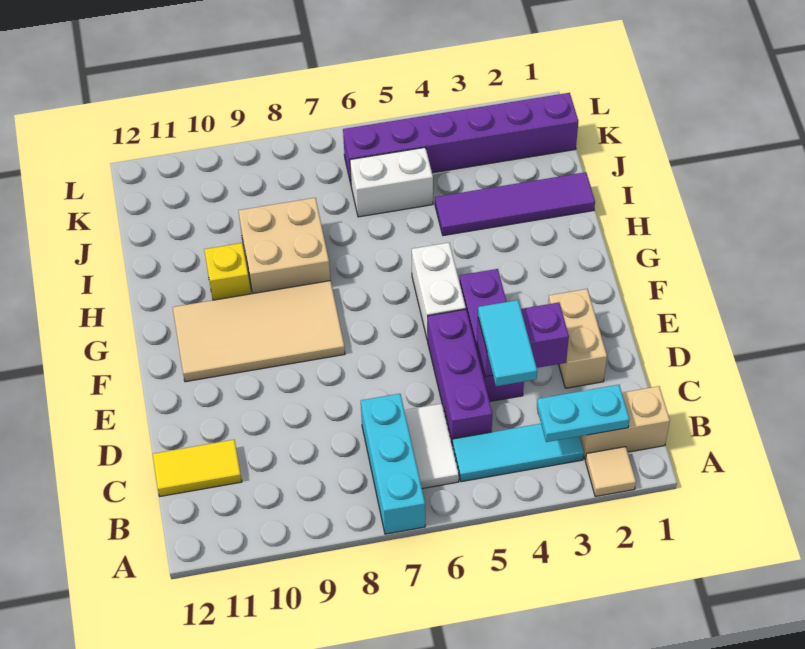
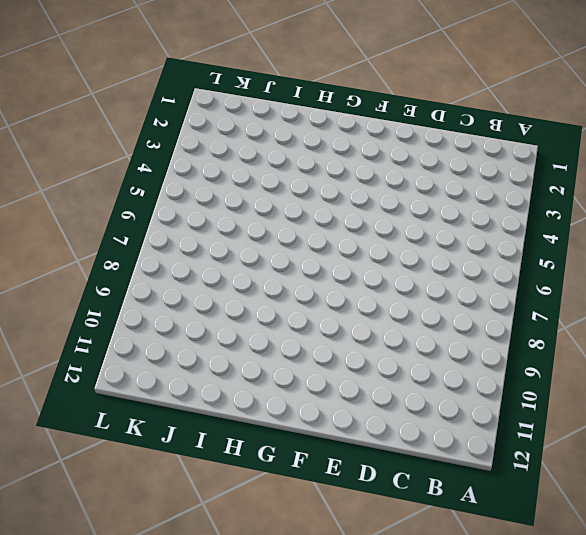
none -> tan tile A2 level 1
none -> cyan brick A7:C7 level 1
none -> tan brick B1:B2 level 1

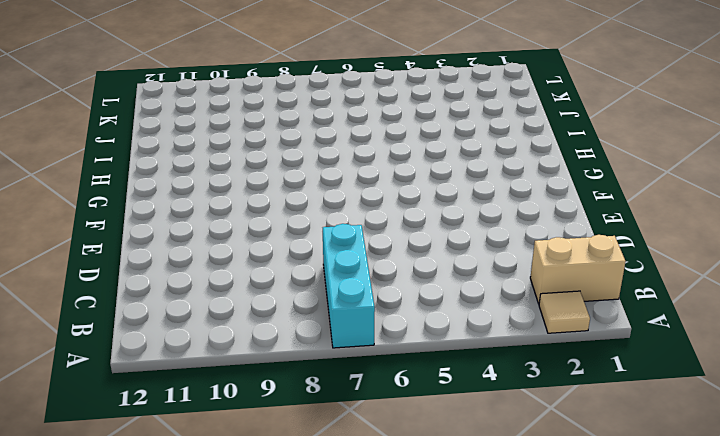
none -> cyan tile B3:B5 level 1
none -> white tile B6:C6 level 1
none -> purple brick C5:E5 level 1

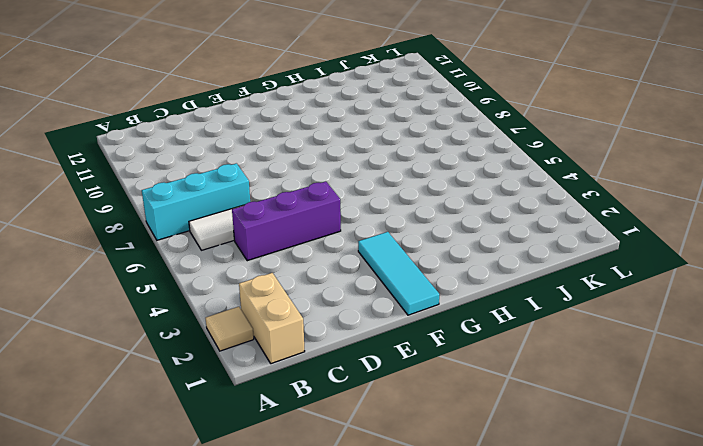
cyan tile F1:F3 level 1 -> cyan tile B3:B5 level 1
none -> yellow tile C11:C12 level 1
none -> tan brick D2:E2 level 1
none -> purple brick D4:F4 level 1

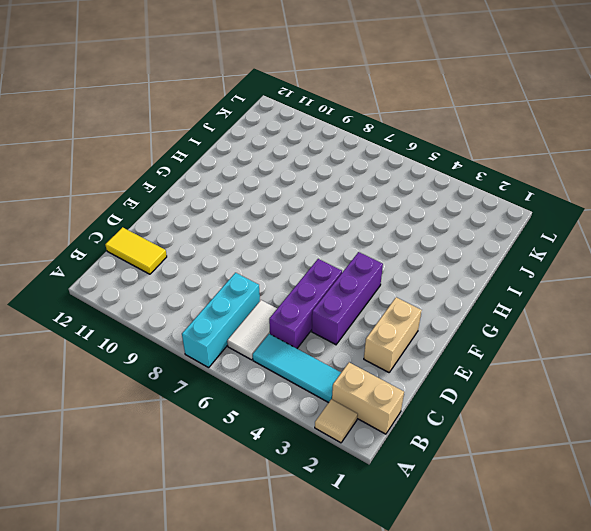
none -> white brick F5:G5 level 1
none -> tan tile F8:G11 level 1
none -> tan brick H8:I9 level 1

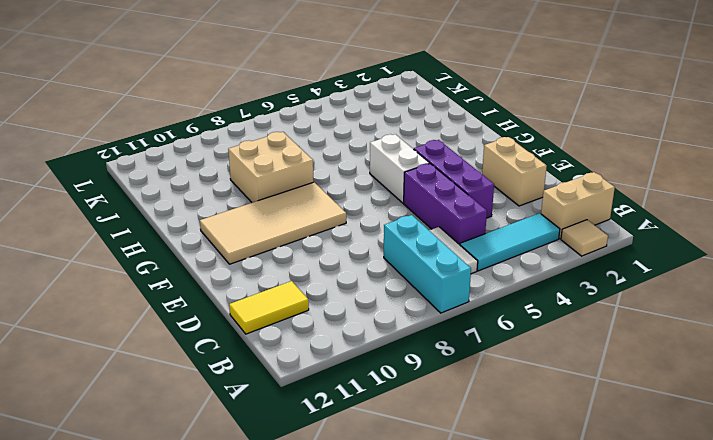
none -> yellow brick H10 level 1
none -> purple tile I1:I4 level 1
none -> white brick J5:J6 level 1

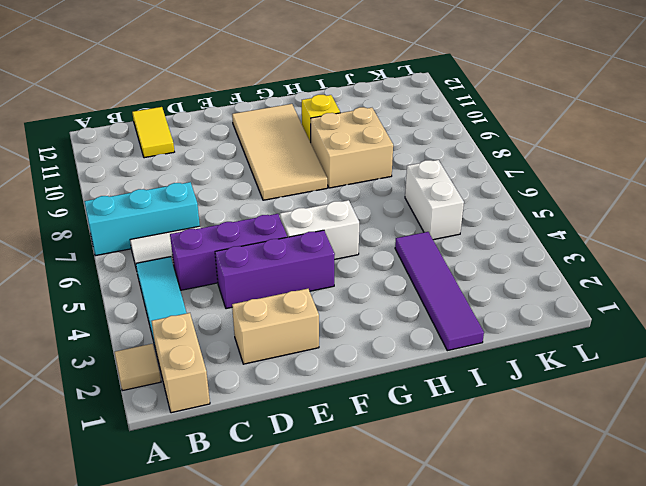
none -> purple brick K1:K6 level 1
none -> cyan plate B2:B3 level 2
none -> purple brick D3:D4 level 2

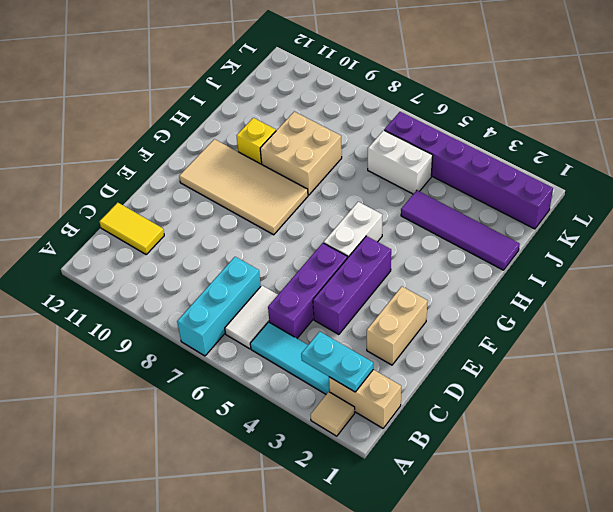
none -> purple brick D3:D4 level 2
none -> cyan tile C4:D4 level 3

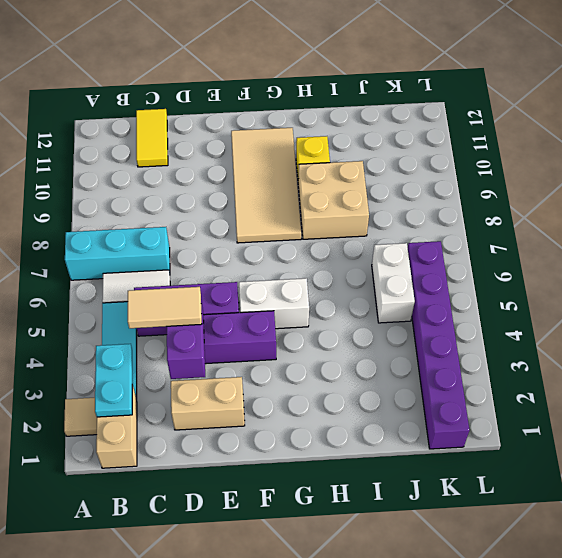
tan tile C4:D4 level 3 -> cyan tile C4:D4 level 3
none -> purple tile I1:I4 level 1

